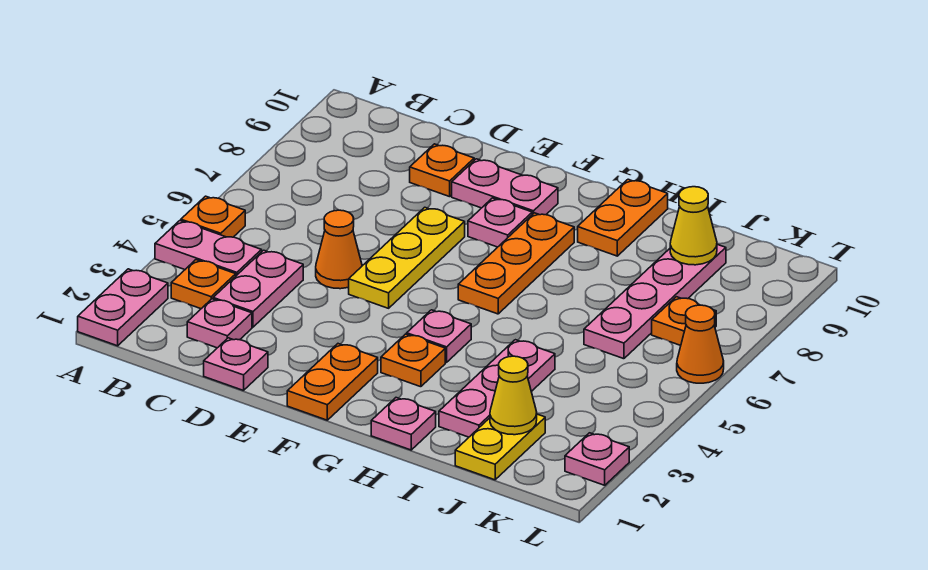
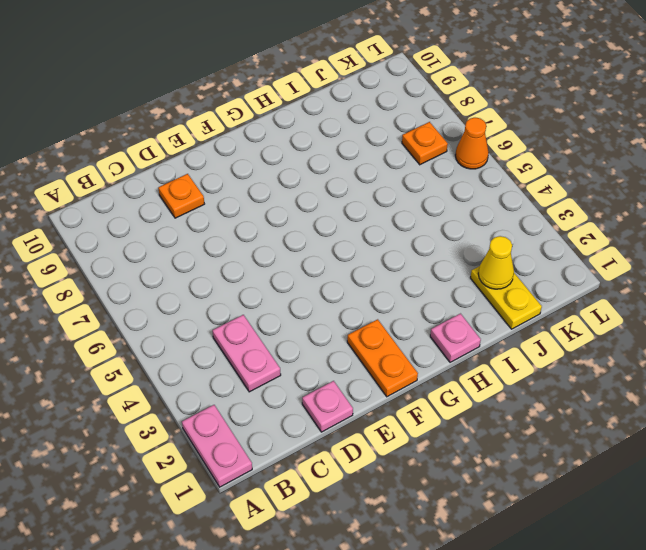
none -> pink plate A4:B4 level 1
none -> orange plate A5 level 1
none -> orange plate B3 level 1

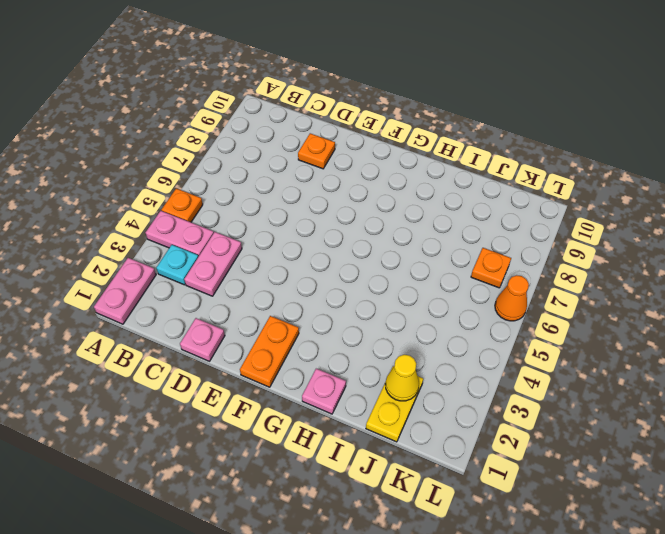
cyan plate B3 level 1 -> orange plate B3 level 1
none -> pink plate C2 level 1
none -> orange cone D5 level 1
none -> yellow plate E5:E7 level 1

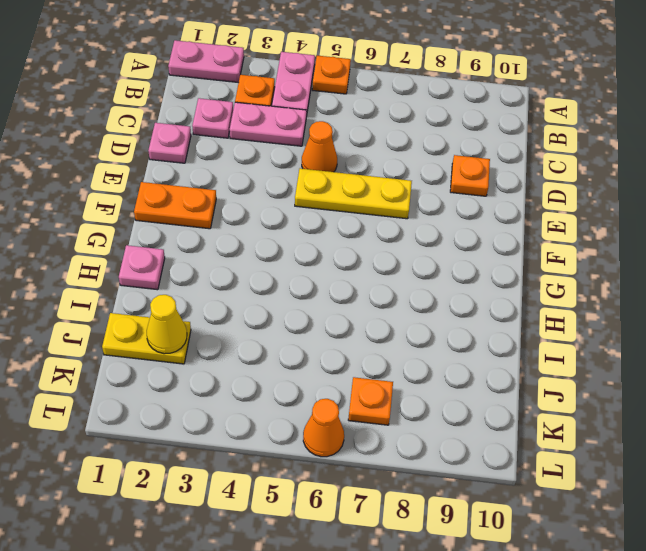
none -> pink plate E9:F9 level 1
none -> pink plate F8 level 1
none -> orange plate G3 level 1

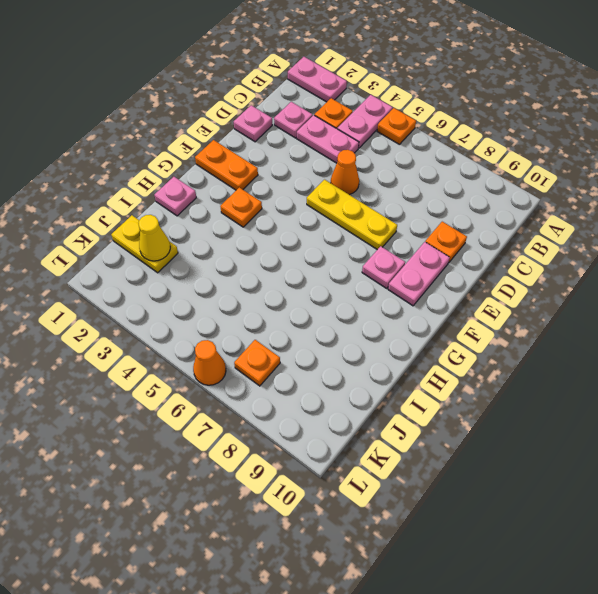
none -> pink plate G4 level 1
none -> orange plate G6:G8 level 1
none -> orange plate H9:H10 level 1

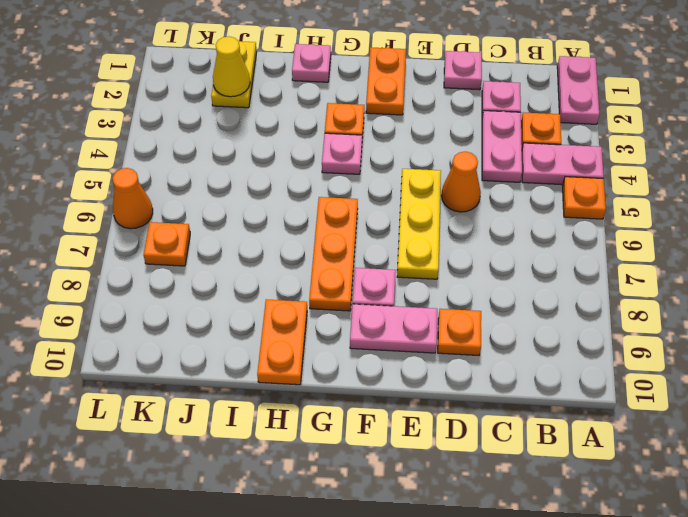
none -> pink plate I2:I4 level 1
none -> pink plate J6:J9 level 1
none -> pink plate L2 level 1

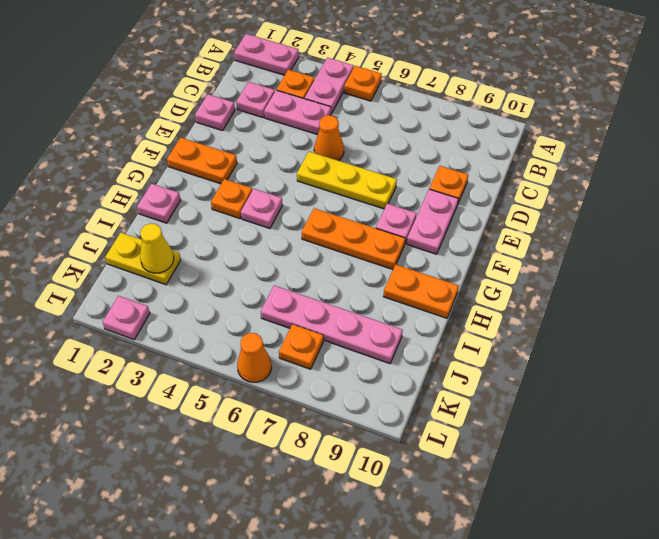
none -> pink plate I2:I4 level 1
none -> yellow cone J9 level 2

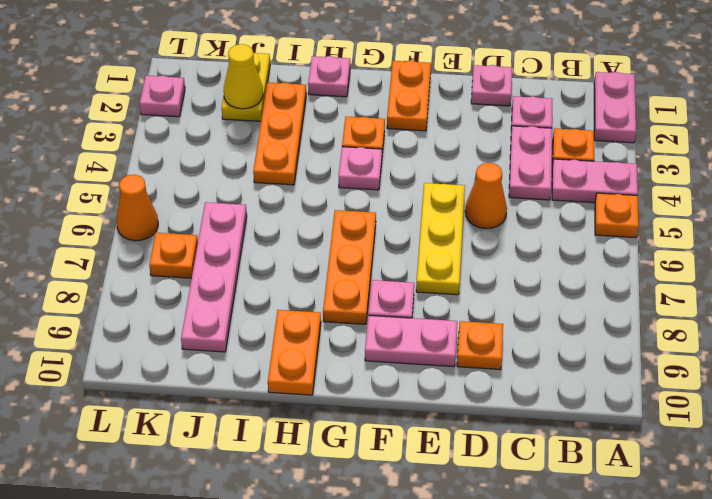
orange plate I2:I4 level 1 -> pink plate I2:I4 level 1
none -> yellow cone J9 level 2

